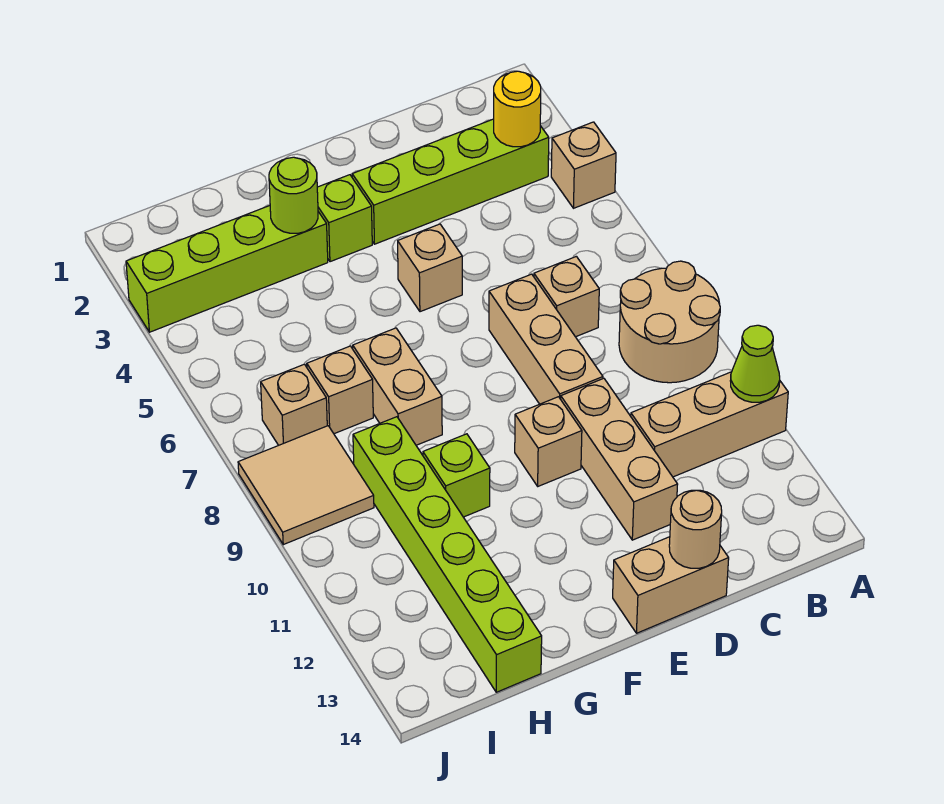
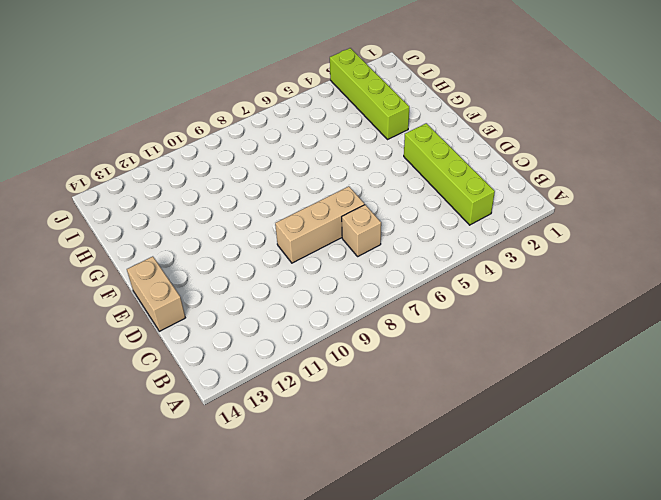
none -> tan brick A4 level 1
none -> tan round brick A8:B9 level 1
none -> tan brick A11:C11 level 1

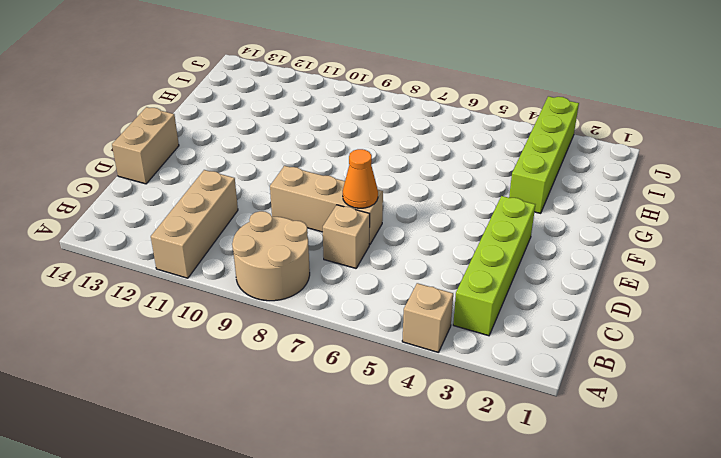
orange cone D7 level 2 -> none
none -> tan brick D10:D12 level 1
none -> tan brick E5 level 1
none -> tan brick E10 level 1

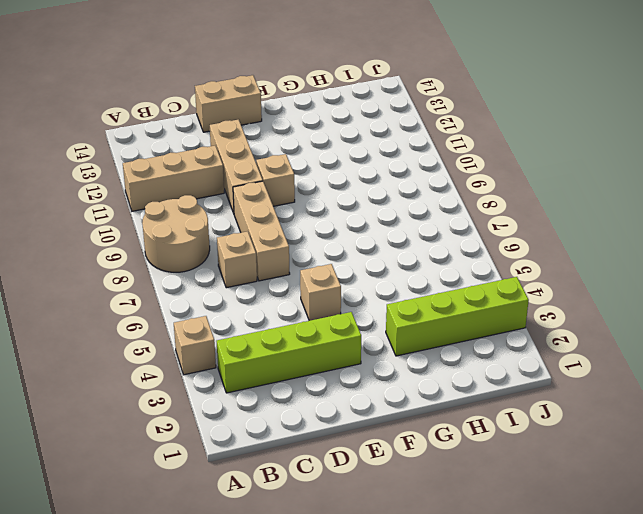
none -> lime brick F3 level 1
none -> tan brick G7:G8 level 1
none -> lime brick G10 level 1

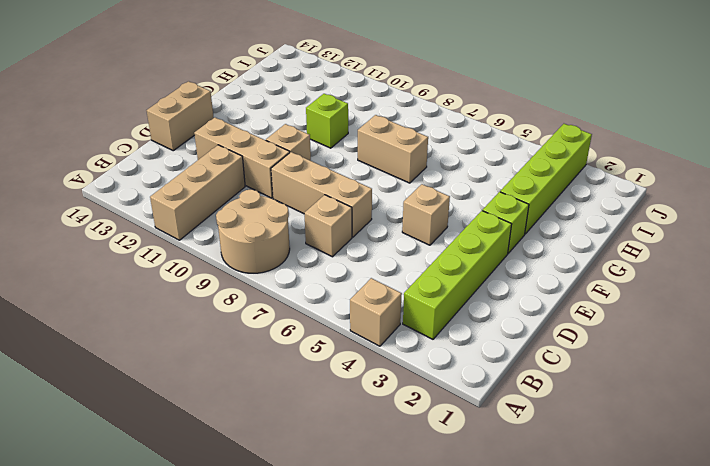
none -> tan brick H7 level 1
none -> lime brick H9:H14 level 1
none -> tan brick I7 level 1

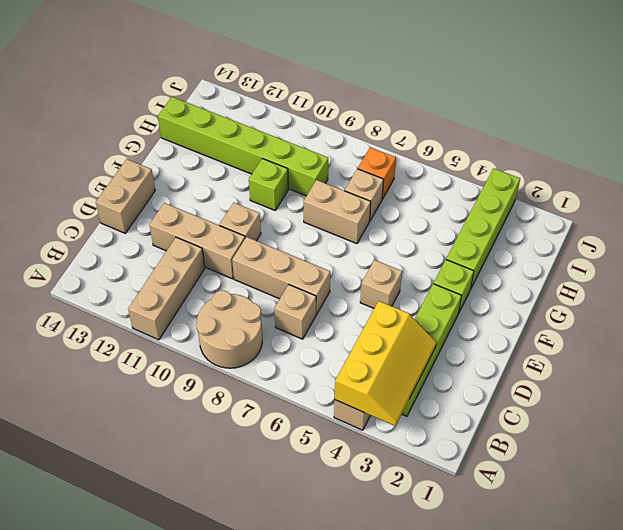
yellow slope A3:C4 level 2 top 4 -> yellow round brick B3 level 2
orange brick I7 level 1 -> tan brick I7 level 1
none -> tan tile I8:J9 level 1
none -> lime cone A11 level 2
none -> tan round brick D14 level 2

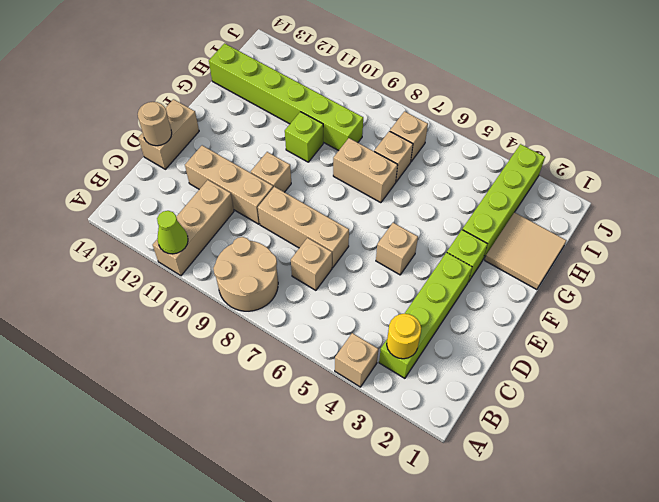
tan tile G1:H2 level 1 -> tan tile I8:J9 level 1
none -> lime round brick G3 level 2

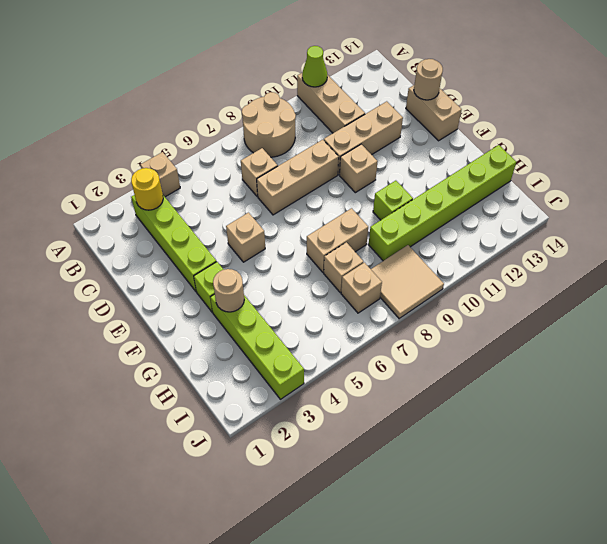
tan round brick G3 level 2 -> lime round brick G3 level 2

